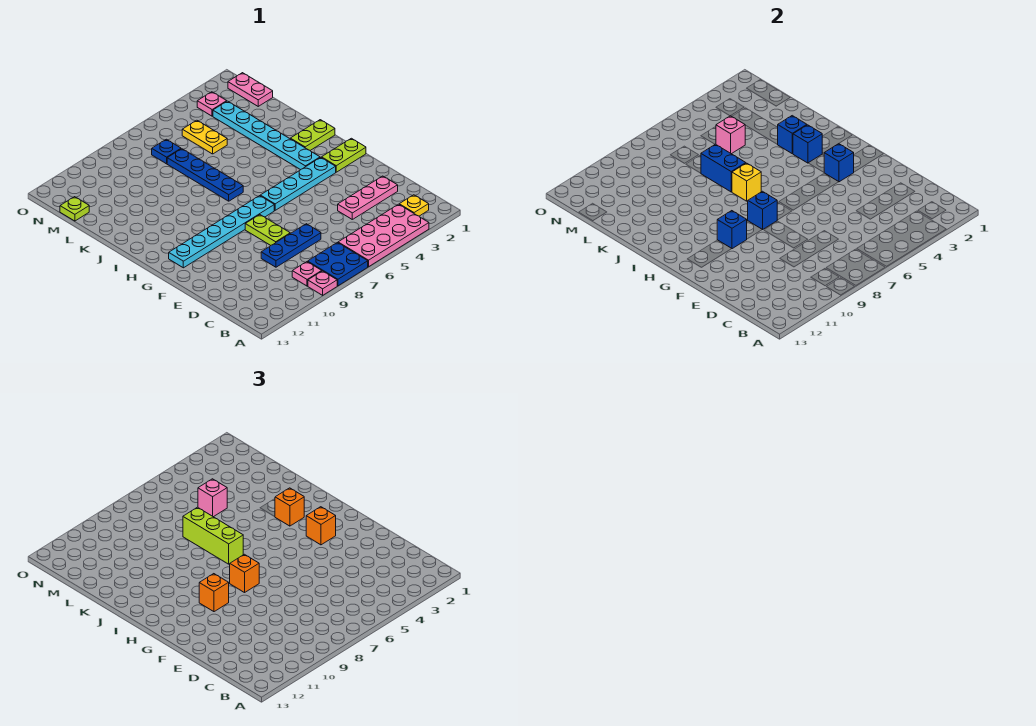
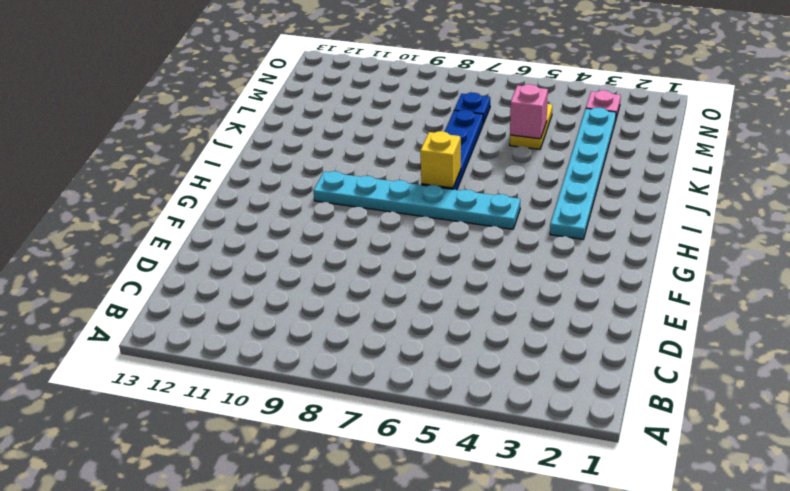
cyan plate H5:H10 level 1 -> cyan plate G7:G12 level 1
none -> pink plate A3:B6 level 1
none -> blue plate A7:B8 level 1
none -> pink plate A9 level 1
none -> yellow plate B2 level 1

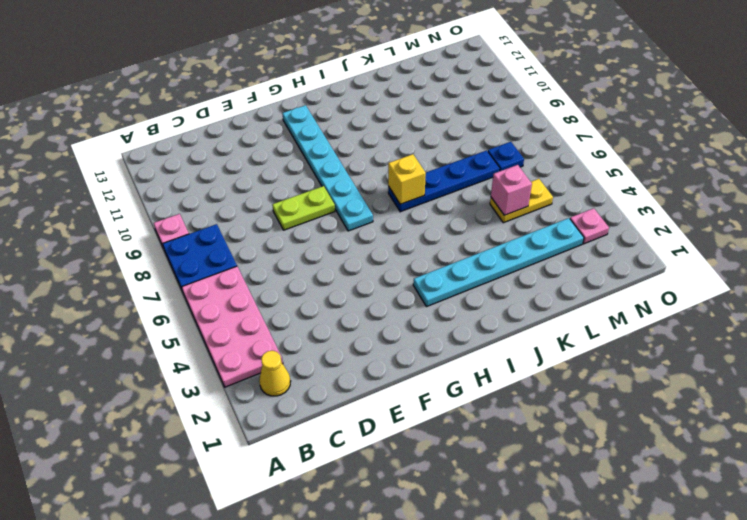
yellow cone B2 level 1 -> yellow plate B2 level 1
none -> pink plate B9 level 1
none -> pink plate D2:D4 level 1
none -> blue plate D7:D9 level 1
none -> lime plate G1:G2 level 1

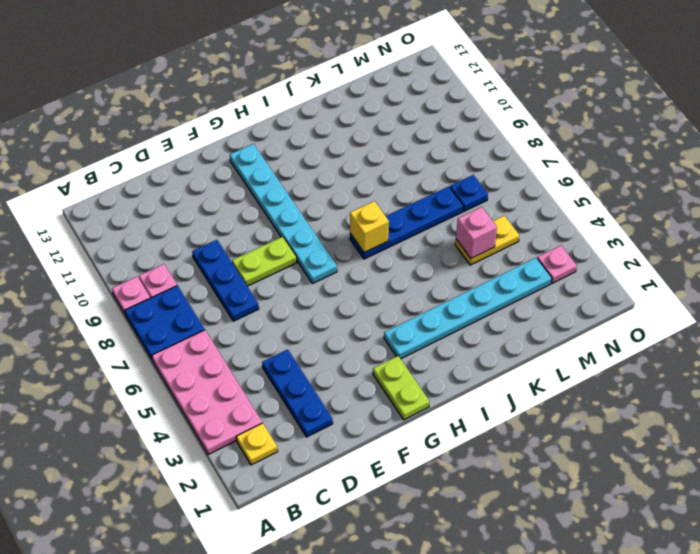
blue plate D2:D4 level 1 -> pink plate D2:D4 level 1
none -> cyan plate G3:G6 level 1
none -> lime plate I1:I2 level 1
none -> pink plate M1:N1 level 1
none -> lime plate M13 level 1

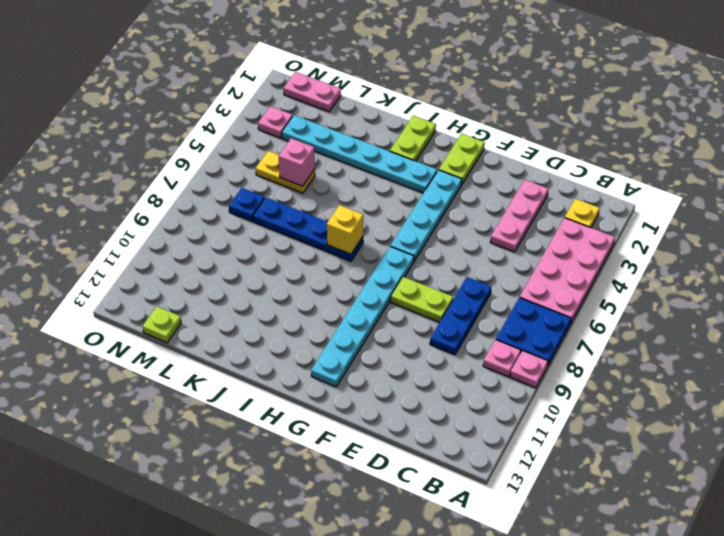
none -> blue brick G3 level 2
none -> blue brick G8 level 2
none -> blue brick G10 level 2
none -> blue brick I3 level 2

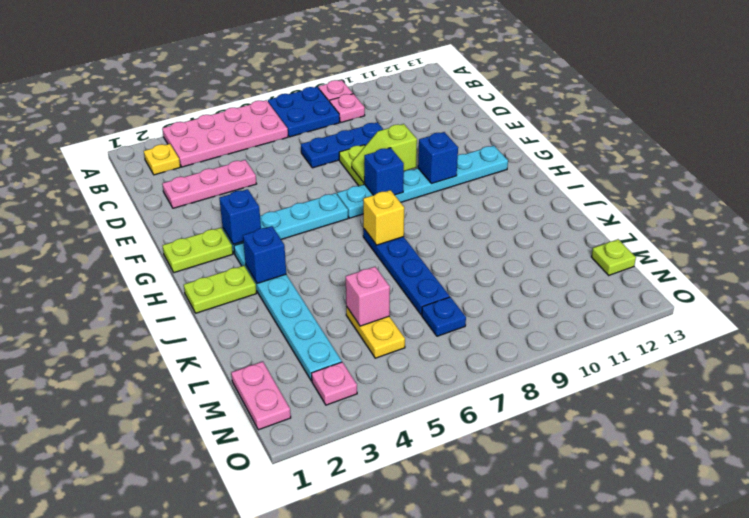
lime slope F8:F9 level 2 top 9 -> none
none -> blue brick J3 level 2
none -> blue brick J7:K7 level 2
none -> orange brick G3 level 3
none -> orange brick G8 level 3

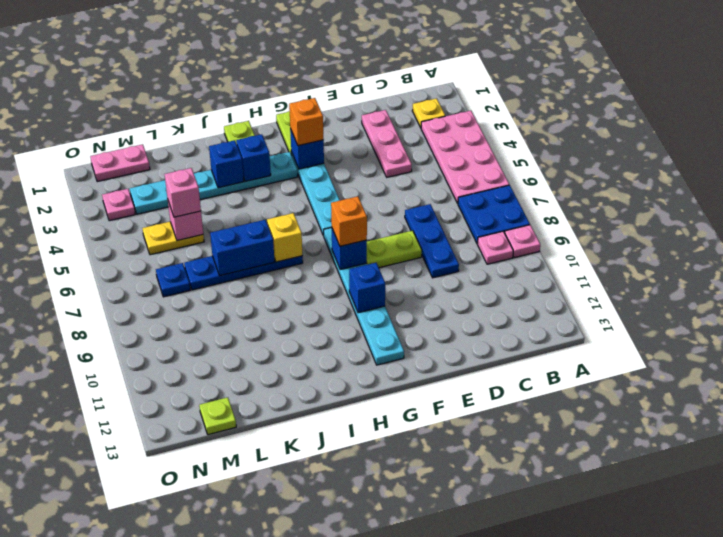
none -> orange brick G10 level 3
none -> orange brick I3 level 3
none -> lime brick I7:K7 level 3

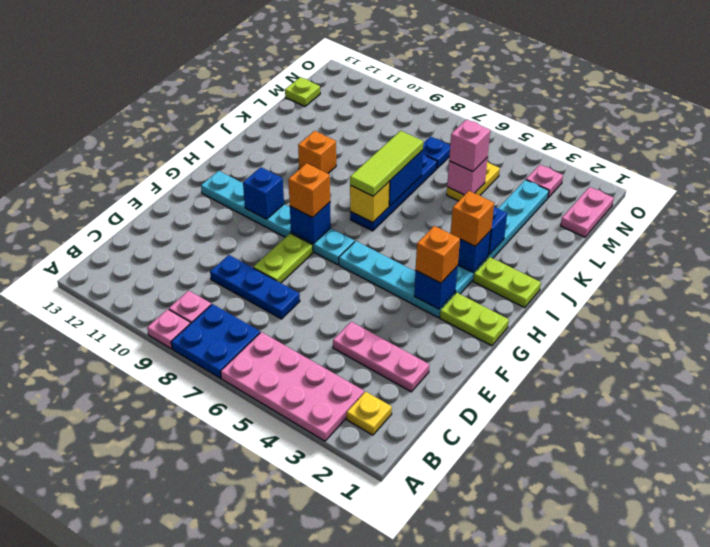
lime tile I7:K7 level 3 -> lime brick I7:K7 level 3
orange brick J10 level 1 -> orange brick G10 level 3

